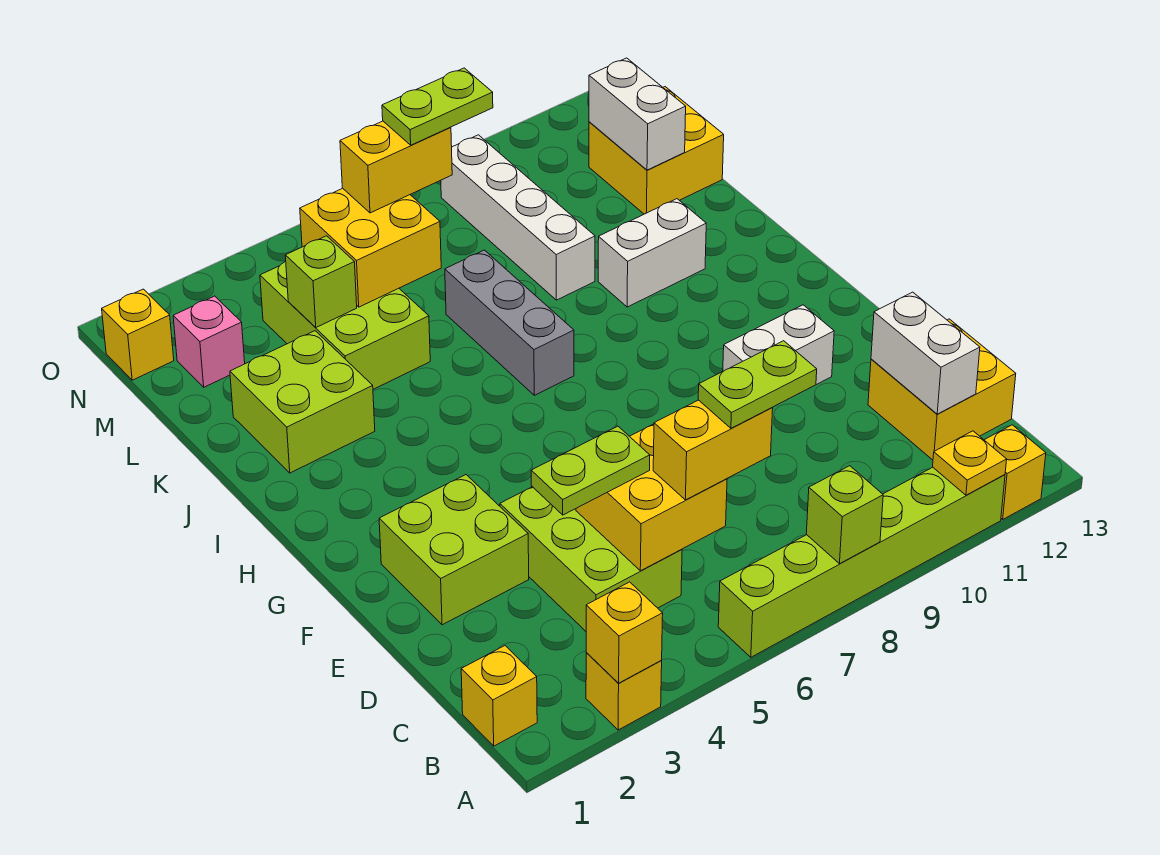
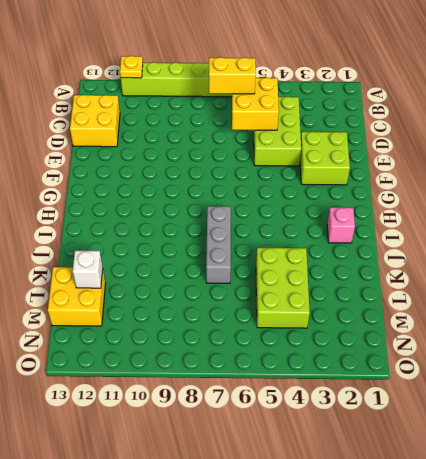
pink brick I2 level 1 -> pink brick M2 level 1
white brick L12 level 2 -> white brick L12:M12 level 2
none -> yellow brick A3 level 1
none -> yellow brick A12 level 1
none -> yellow brick B1 level 1

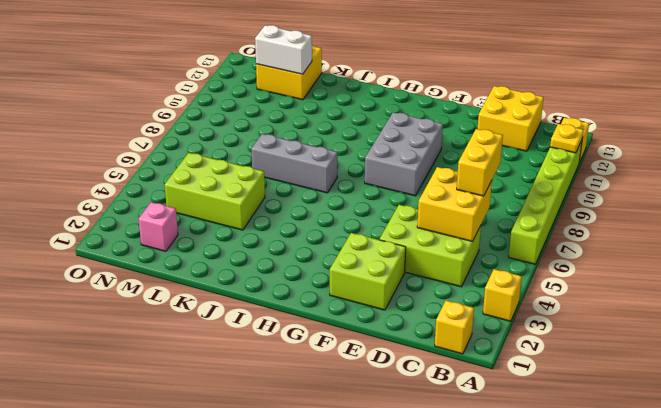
grey brick F8:G10 level 1 -> white brick F10:F11 level 1
none -> lime brick J2:K3 level 1
none -> white brick J10:J11 level 1
none -> white brick K9:N9 level 1

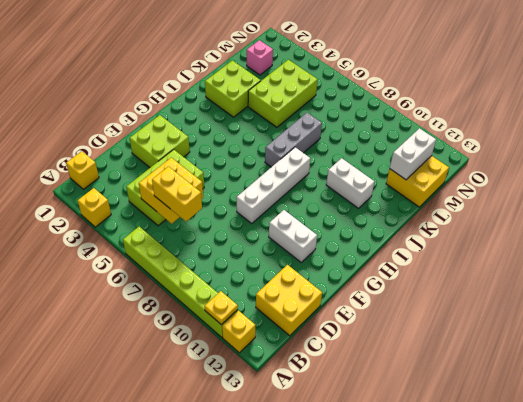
white brick F8:I8 level 1 -> white brick K9:N9 level 1
none -> yellow brick N1 level 1
none -> yellow brick A3 level 2
none -> lime brick A8 level 2

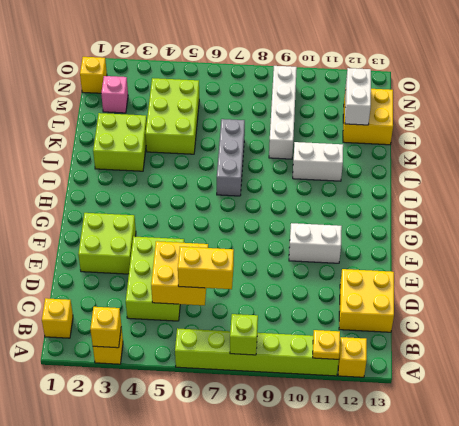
none -> white brick C12:D12 level 2
none -> lime brick L4 level 2
none -> yellow brick L5:M6 level 2

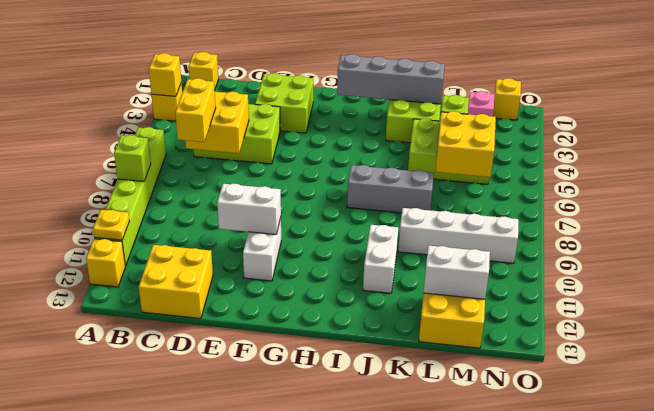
white brick E10:F10 level 2 -> white brick C12:D12 level 2
grey brick H2:K2 level 2 -> none
none -> lime plate D4:D5 level 3
none -> yellow brick M6:M7 level 3
none -> lime plate C7:C8 level 4

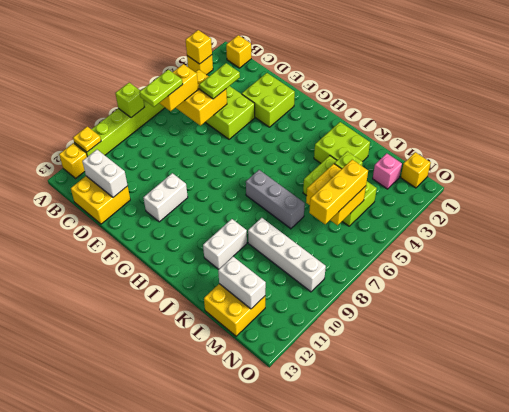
yellow brick M5:M7 level 3 -> yellow brick M6:M7 level 3
none -> lime plate M7:M8 level 4

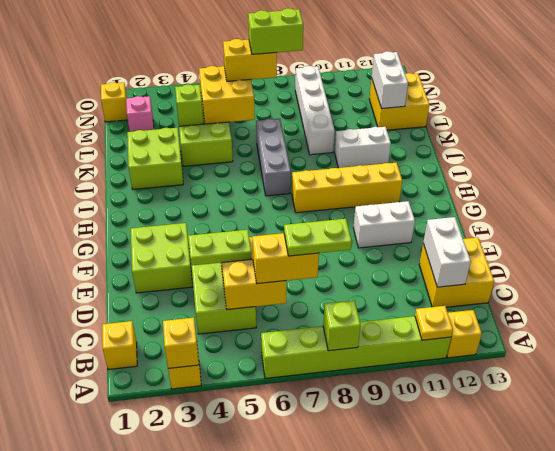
yellow brick H8:H11 level 1 -> none
lime brick M7:M8 level 4 -> lime plate M7:M8 level 4

